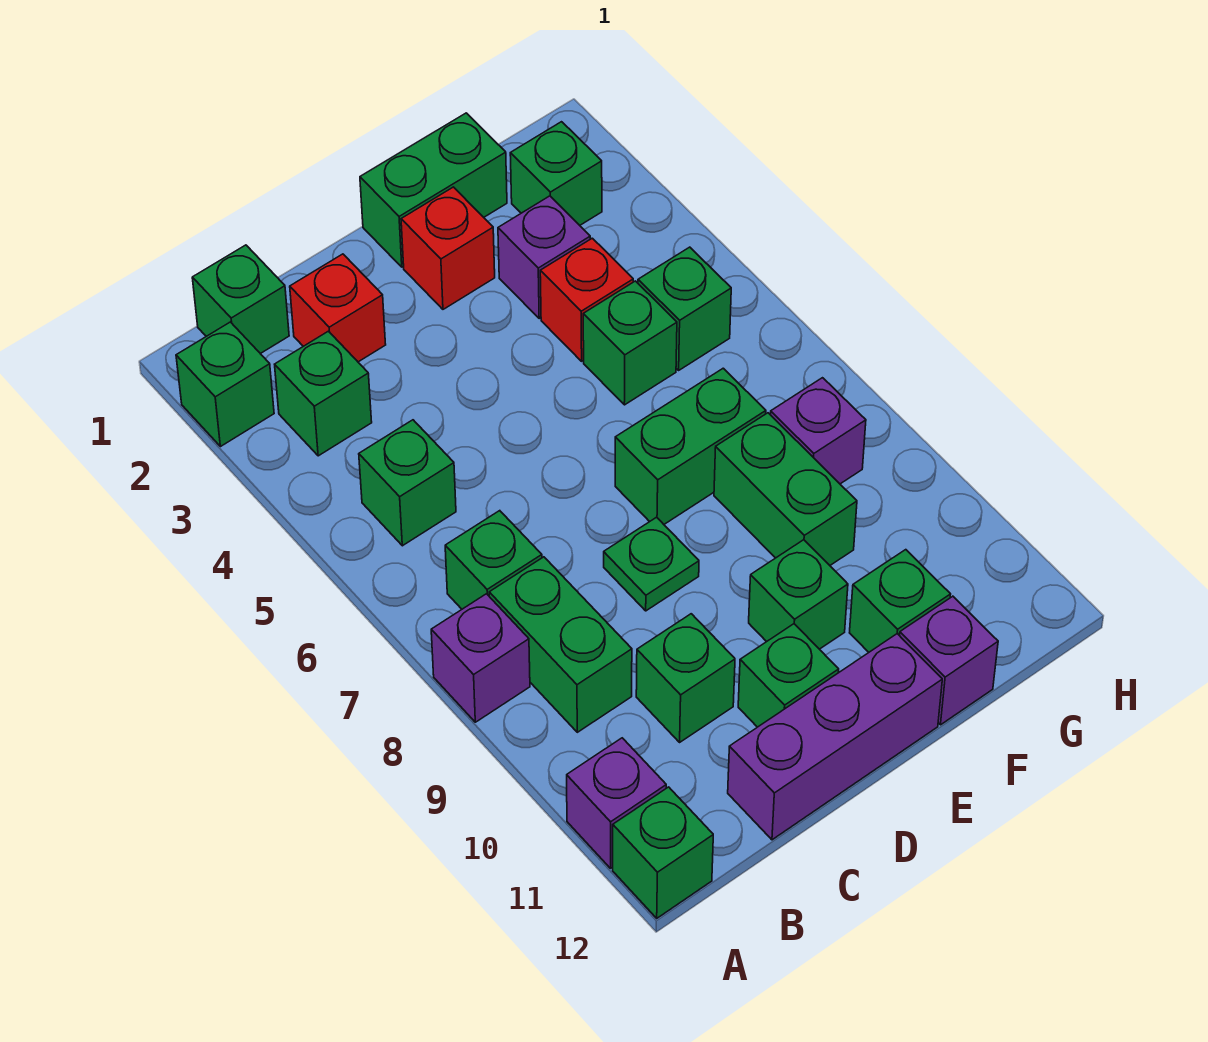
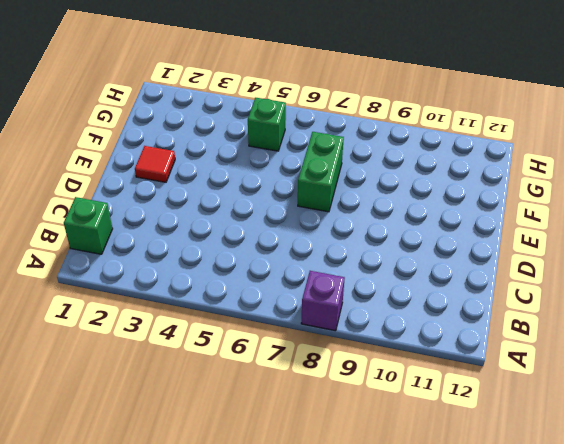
red tile E2 level 1 -> red brick E2 level 1
none -> green brick A2 level 1
none -> purple brick A11 level 1
none -> green brick A12 level 1

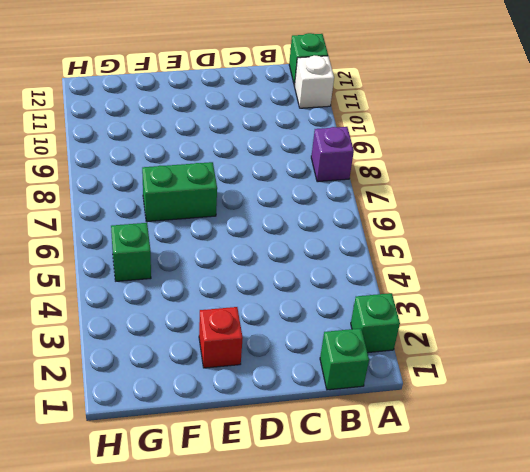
white brick A11 level 1 -> purple brick A11 level 1
none -> green brick B3 level 1
none -> green brick B5 level 1
none -> green brick B7 level 1

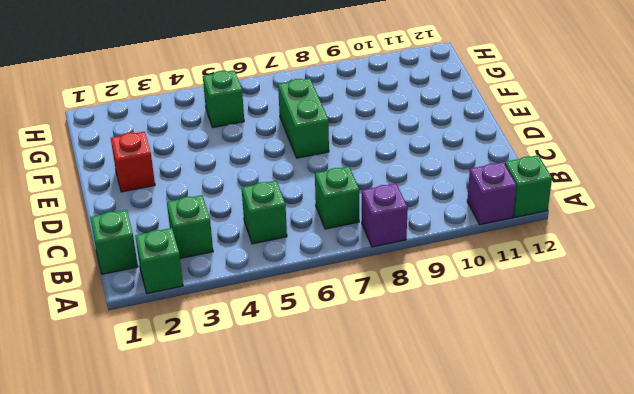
none -> green brick B8:B9 level 1
none -> red brick C2 level 1
none -> green brick C10 level 1

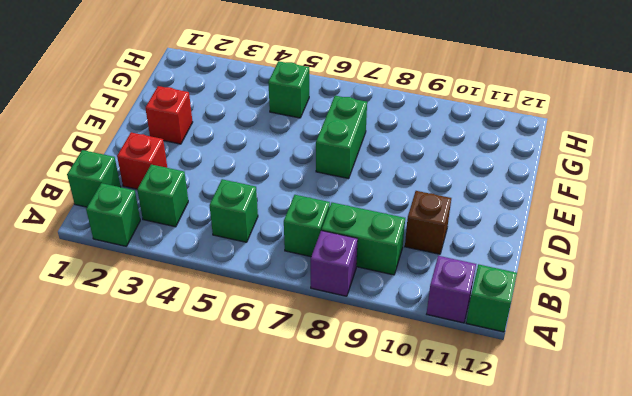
brown brick C10 level 1 -> green brick C10 level 1
none -> purple brick C12:E12 level 1
none -> green plate D8 level 1
none -> green brick D11 level 1

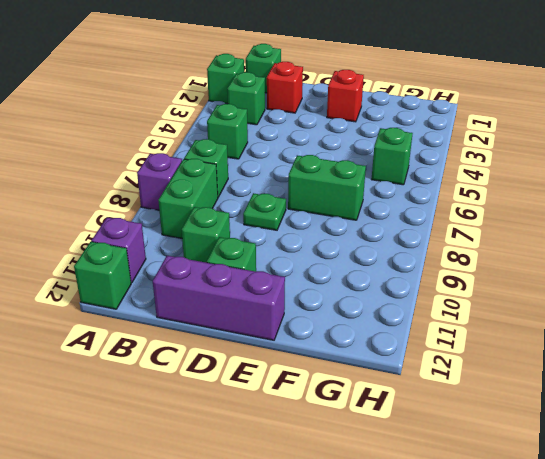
none -> green brick E1:F1 level 1
none -> green brick E10 level 1
none -> purple brick F3 level 1

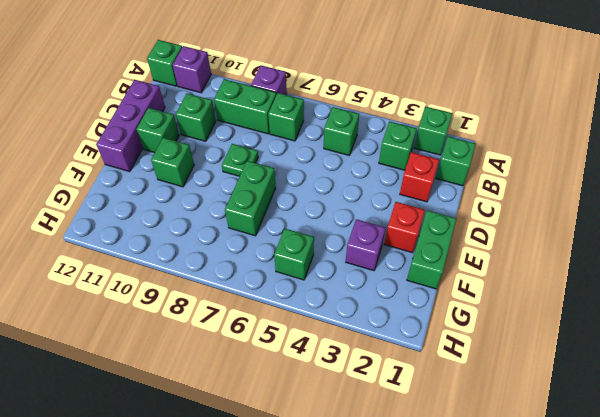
none -> red brick F4 level 1
none -> green brick F5 level 1
none -> green brick F8:F9 level 1

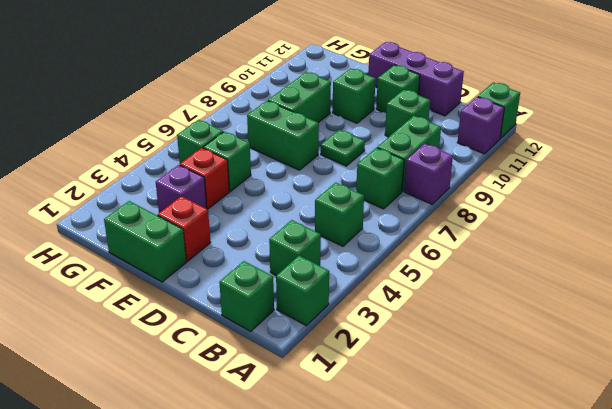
none -> red brick C2 level 1
none -> green brick F11 level 1
none -> purple brick F12 level 1

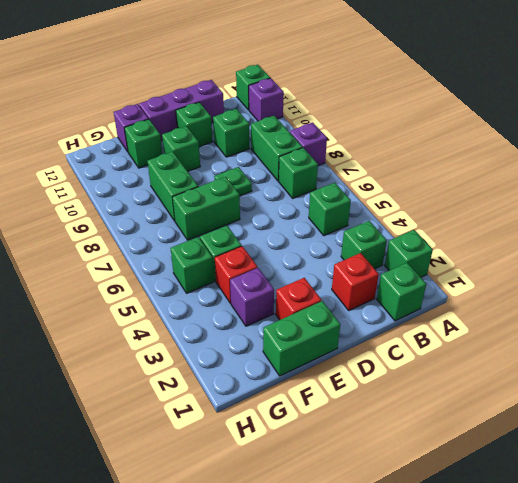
none -> green brick G2 level 1
none -> purple brick G8 level 1

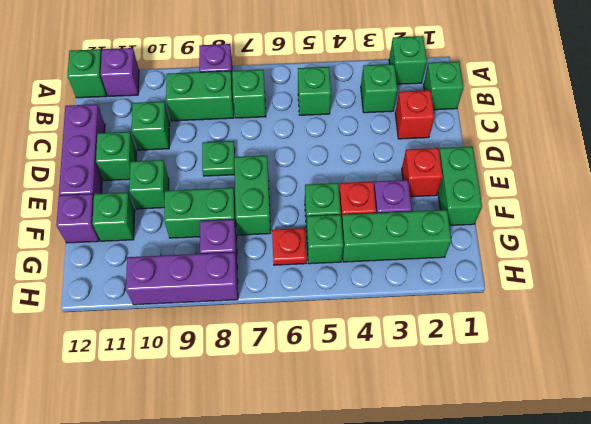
green brick G2:G4 level 1 -> green brick G2 level 1
red plate G6 level 1 -> none
purple brick H8:H10 level 1 -> none

